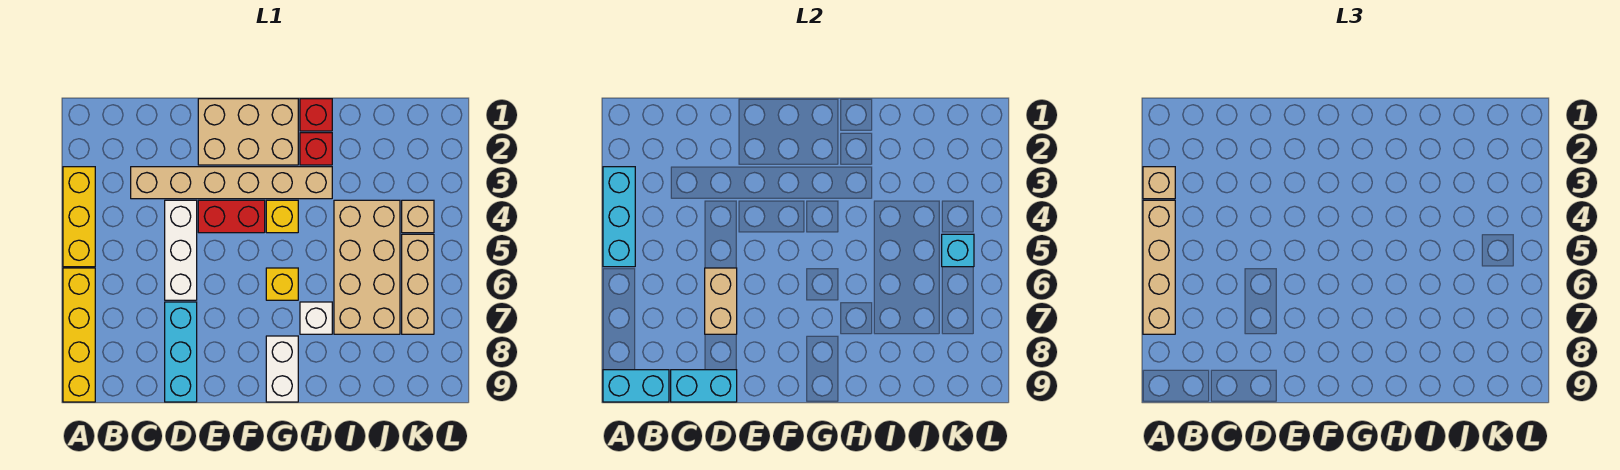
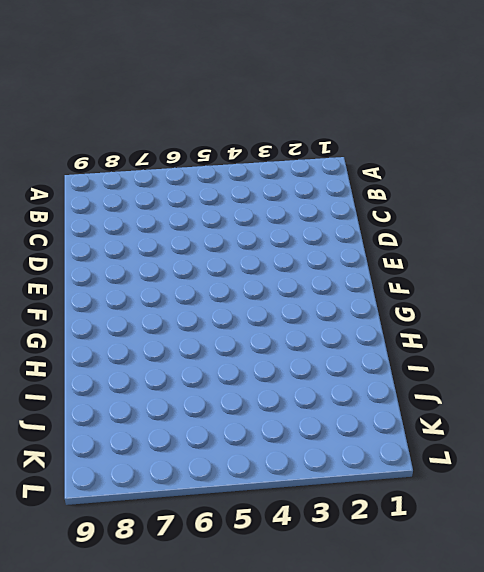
none -> yellow brick A3:A5 level 1
none -> yellow brick A6:A9 level 1
none -> tan brick C3:H3 level 1

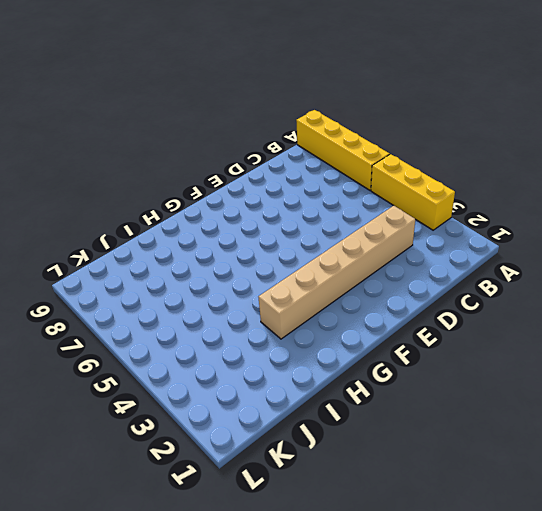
none -> white brick D4:D6 level 1
none -> cyan brick D7:D9 level 1
none -> tan brick E1:G2 level 1

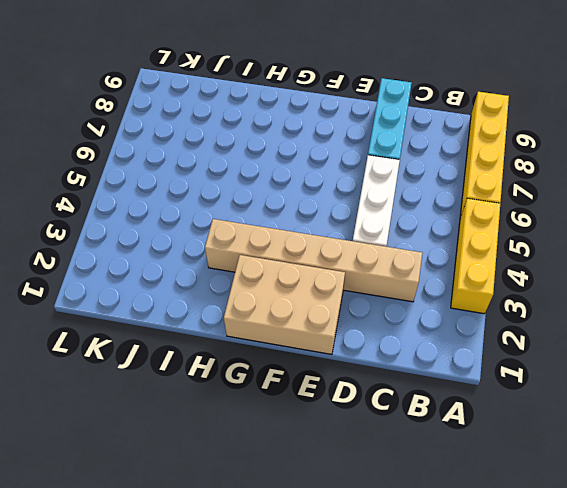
none -> red brick E4:F4 level 1
none -> yellow brick G4 level 1
none -> yellow brick G6 level 1

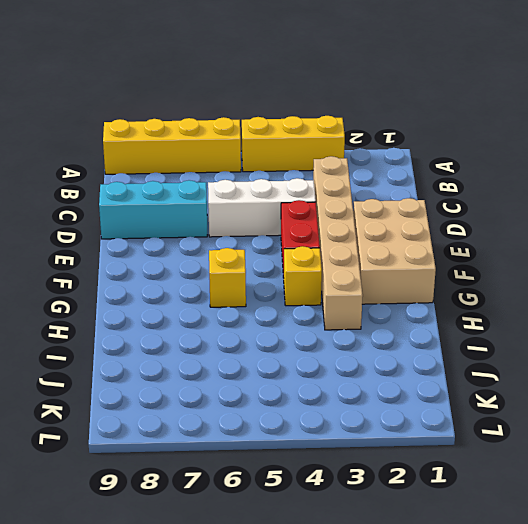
none -> white brick G8:G9 level 1
none -> red brick H1 level 1
none -> red brick H2 level 1

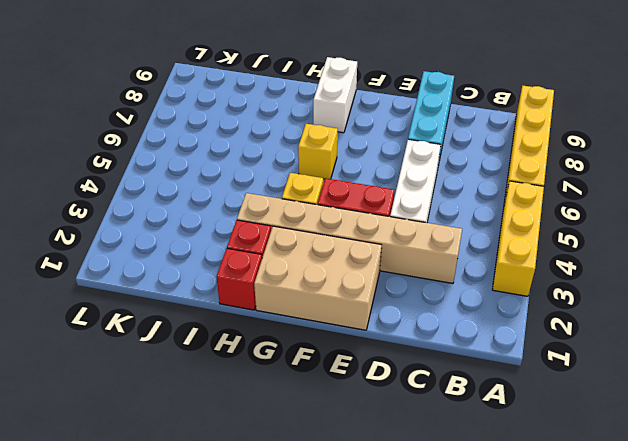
none -> white brick H7 level 1
none -> tan brick I4:J7 level 1
none -> tan brick K4 level 1

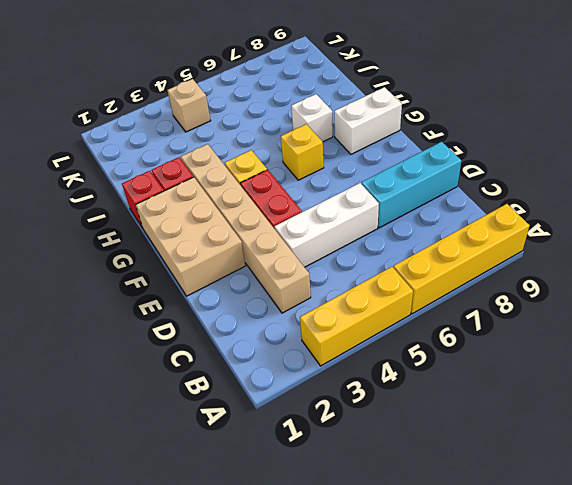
none -> tan brick I4:J7 level 1
none -> tan brick K5:K7 level 1
none -> cyan brick A3:A5 level 2

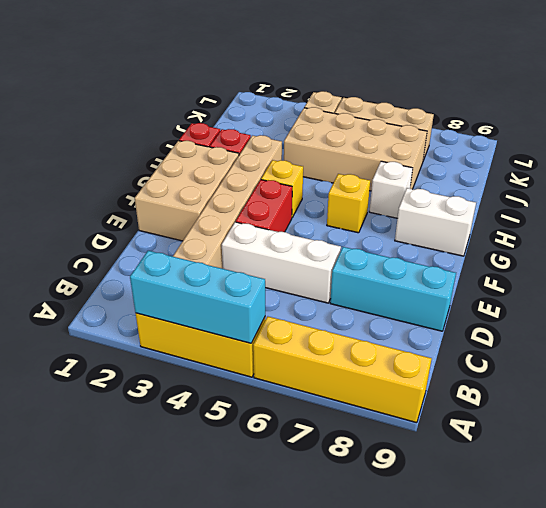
none -> cyan brick A9:B9 level 2
none -> cyan brick C9:D9 level 2
none -> tan brick D6:D7 level 2

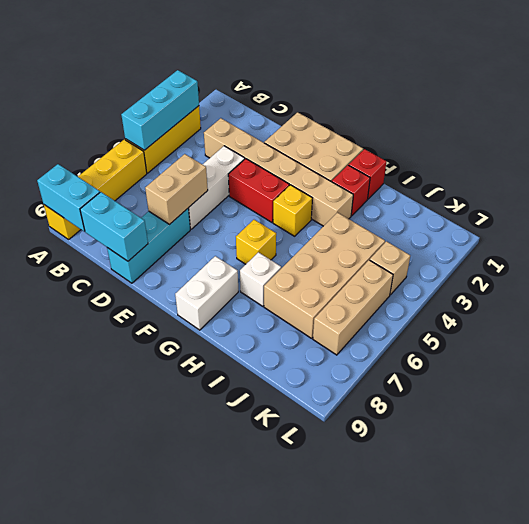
none -> cyan brick K5 level 2
none -> tan brick A3 level 3
none -> tan brick A4:A7 level 3

